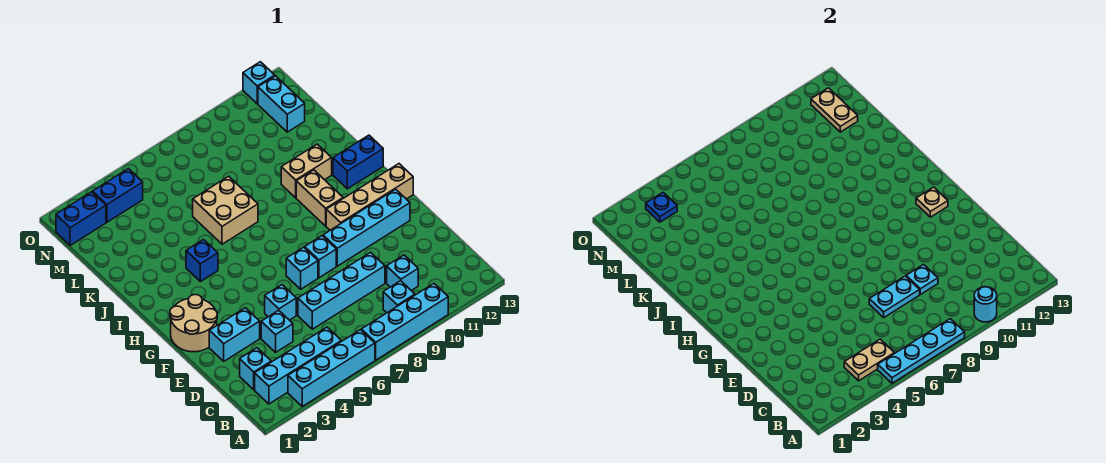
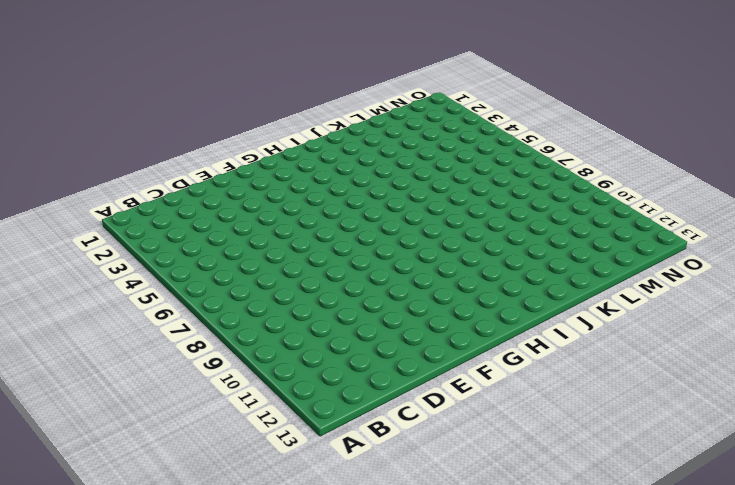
none -> cyan brick A3:A6 level 1
none -> cyan brick A7:A10 level 1
none -> cyan brick B2:B5 level 1
none -> cyan brick B9 level 1

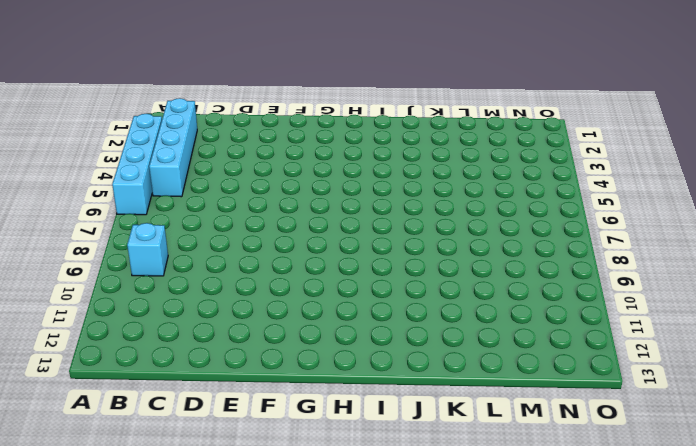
none -> cyan brick A7:A10 level 1
none -> cyan brick C2 level 1
none -> cyan brick C10 level 1
none -> cyan brick D4 level 1

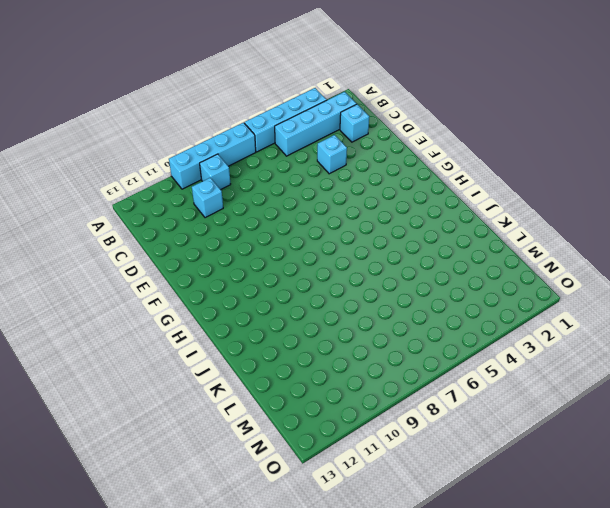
none -> cyan brick D6:D9 level 1
none -> cyan brick E2:E3 level 1
none -> cyan brick E5 level 1
none -> tan round brick F1:G2 level 1

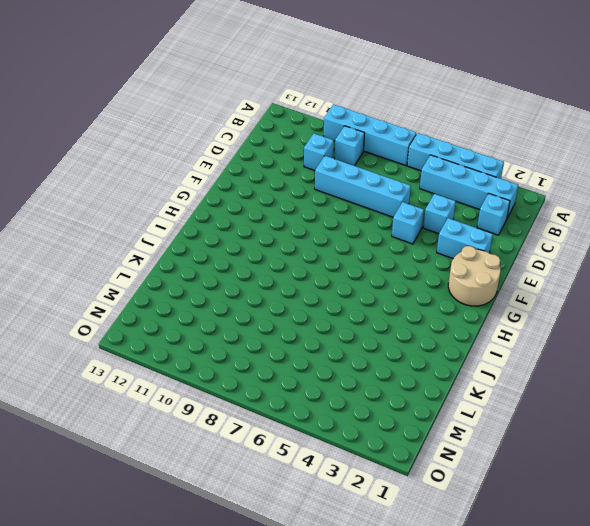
none -> cyan brick F7 level 1
none -> cyan brick F8 level 1
none -> cyan brick F9:F12 level 1
none -> tan brick G10:G13 level 1

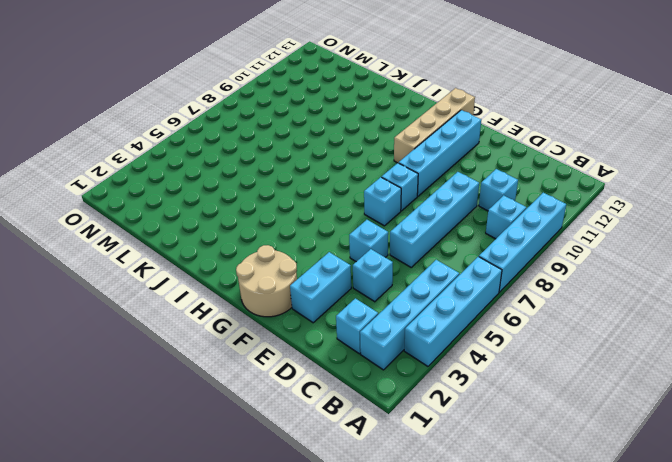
none -> tan brick H10:I10 level 1
none -> blue brick I4 level 1
none -> blue brick I12:I13 level 1
none -> tan brick J6:K7 level 1

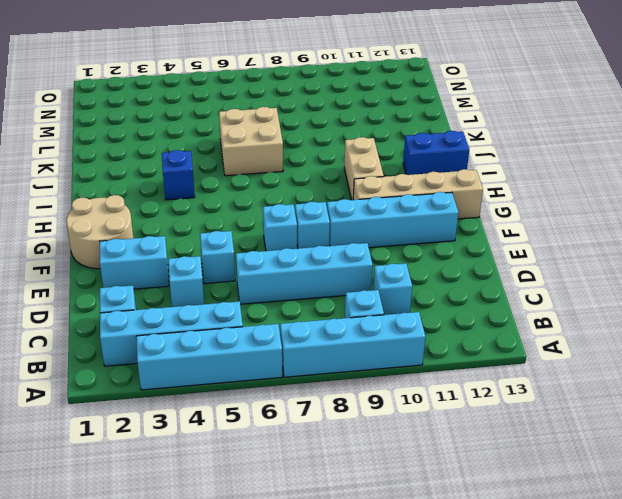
none -> tan brick J10:J11 level 1
none -> cyan brick M12:N12 level 1
none -> blue brick N1:N2 level 1
none -> blue brick N3:N4 level 1

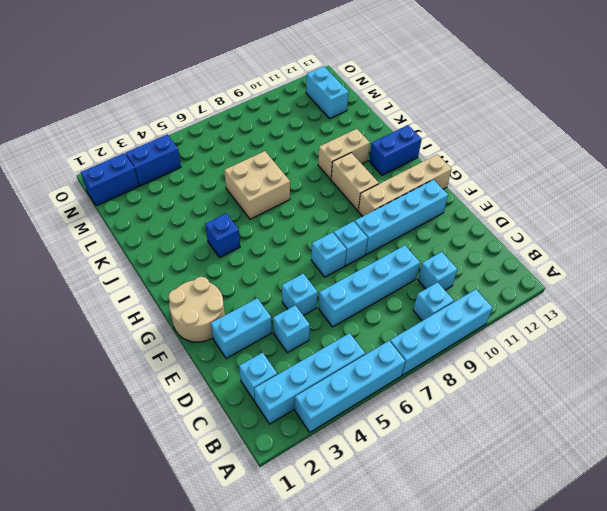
none -> cyan brick O12 level 1
none -> cyan plate A5:A8 level 2
none -> cyan round brick A10 level 2
none -> tan plate B4:B5 level 2

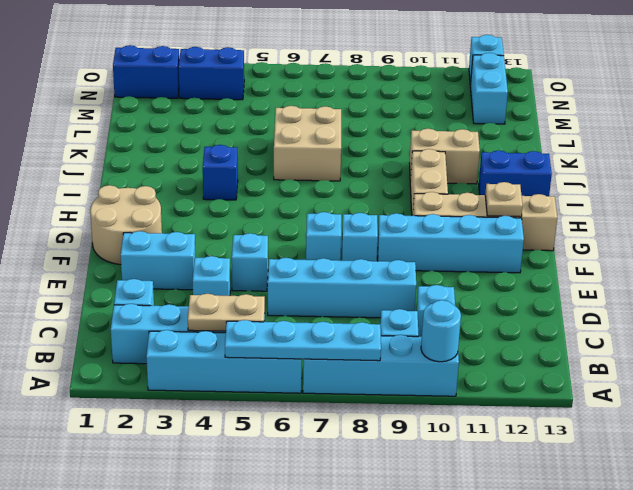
none -> cyan plate D7:D8 level 2
none -> cyan plate D9 level 2
none -> tan plate M12:N12 level 2
none -> blue plate N3 level 2

